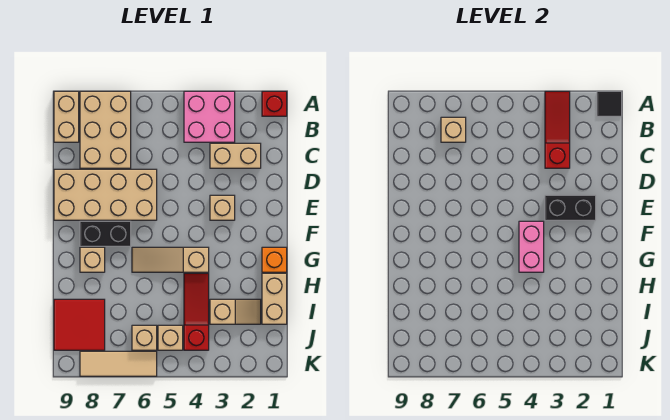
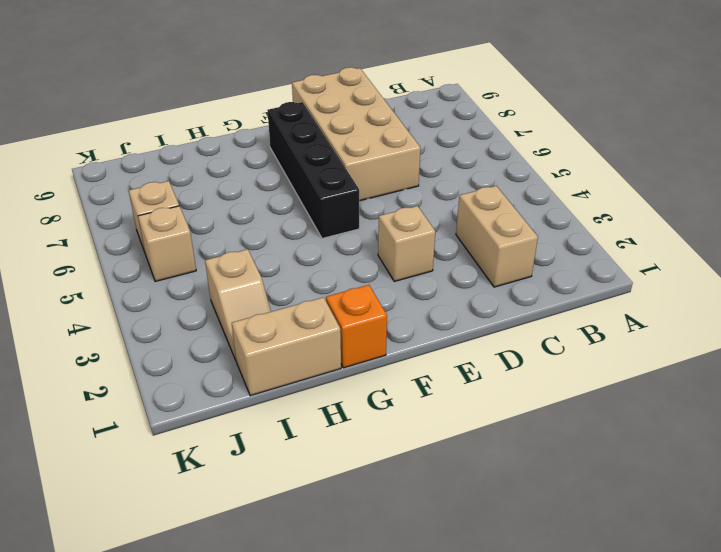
black brick F5:F8 level 1 -> black brick F7:F8 level 1
none -> red brick A1 level 1
none -> pink brick A3:B4 level 1
none -> tan brick A7:C8 level 1

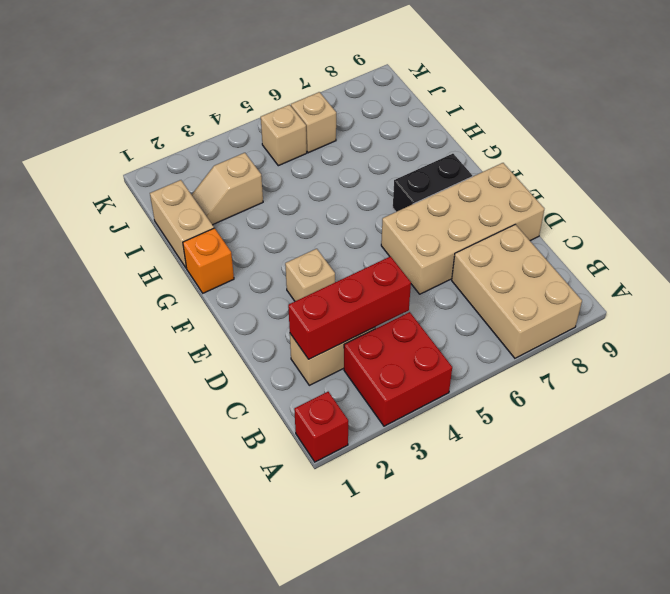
red brick A3:B4 level 1 -> pink brick A3:B4 level 1
red brick C2:C4 level 2 -> red slope A3:C3 level 2 top C
none -> tan brick A9:B9 level 1
none -> tan slope G4:G6 level 1 top 4
none -> tan brick G8 level 1

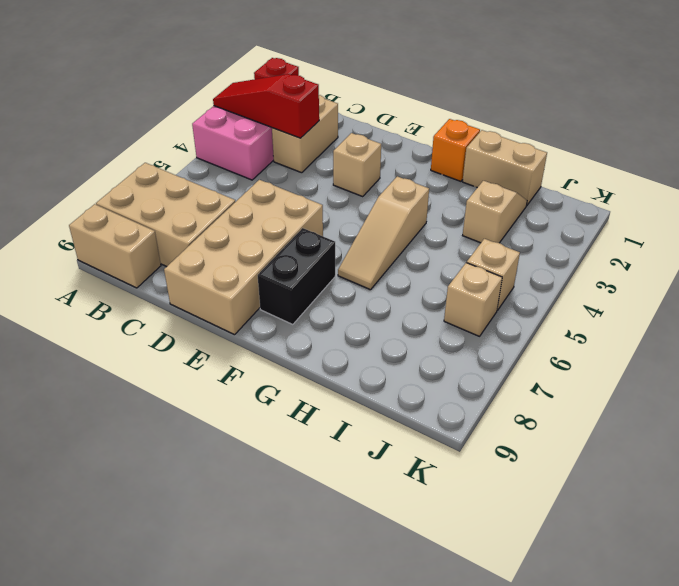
none -> tan brick G8 level 1
none -> red slope H4:J4 level 1 top J
none -> red tile I8:J9 level 1

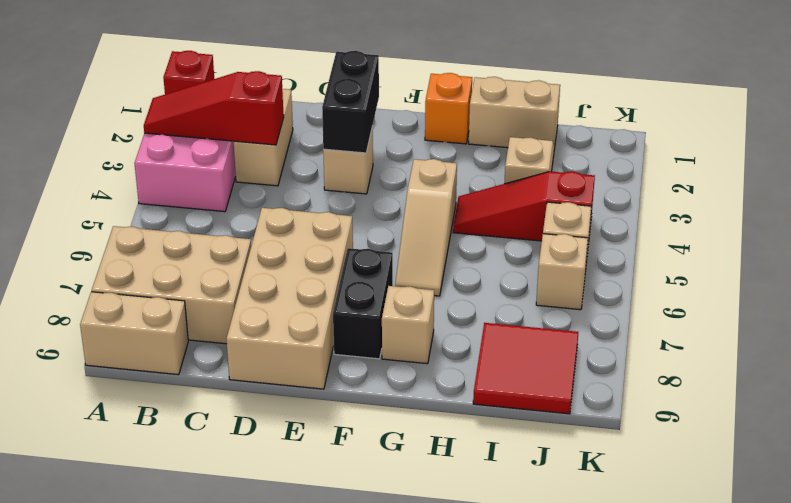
none -> tan tile K6:K8 level 1
none -> black tile A1 level 2
none -> tan brick B7 level 2

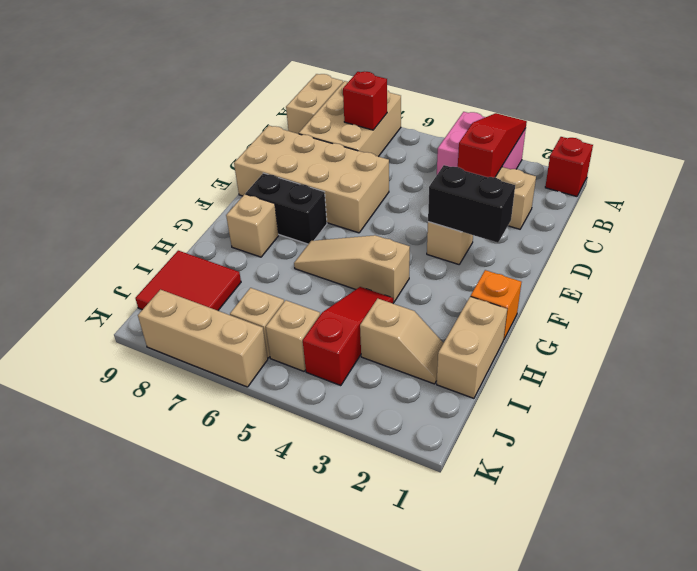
red brick B7 level 2 -> tan brick B7 level 2
tan brick K6:K8 level 1 -> tan tile K6:K8 level 1
none -> black tile A1 level 2
none -> pink brick F4:G4 level 2

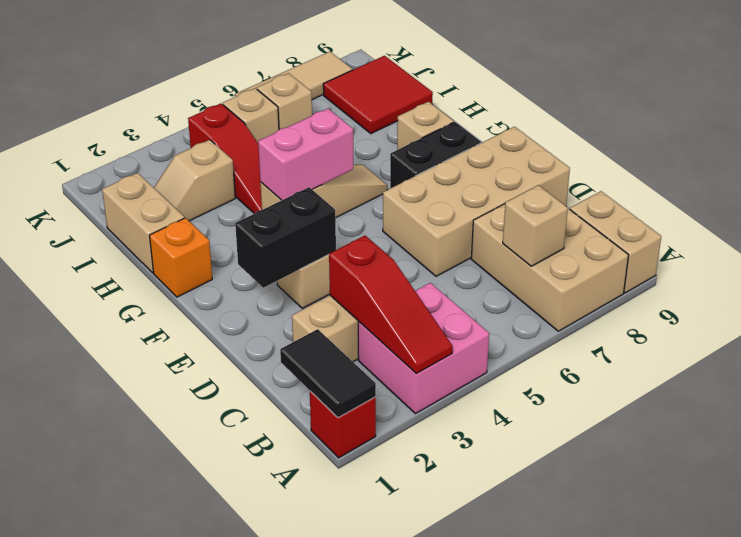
black tile A1:B1 level 2 -> black tile A1 level 2
pink brick G4:G5 level 2 -> pink brick F4:G4 level 2

